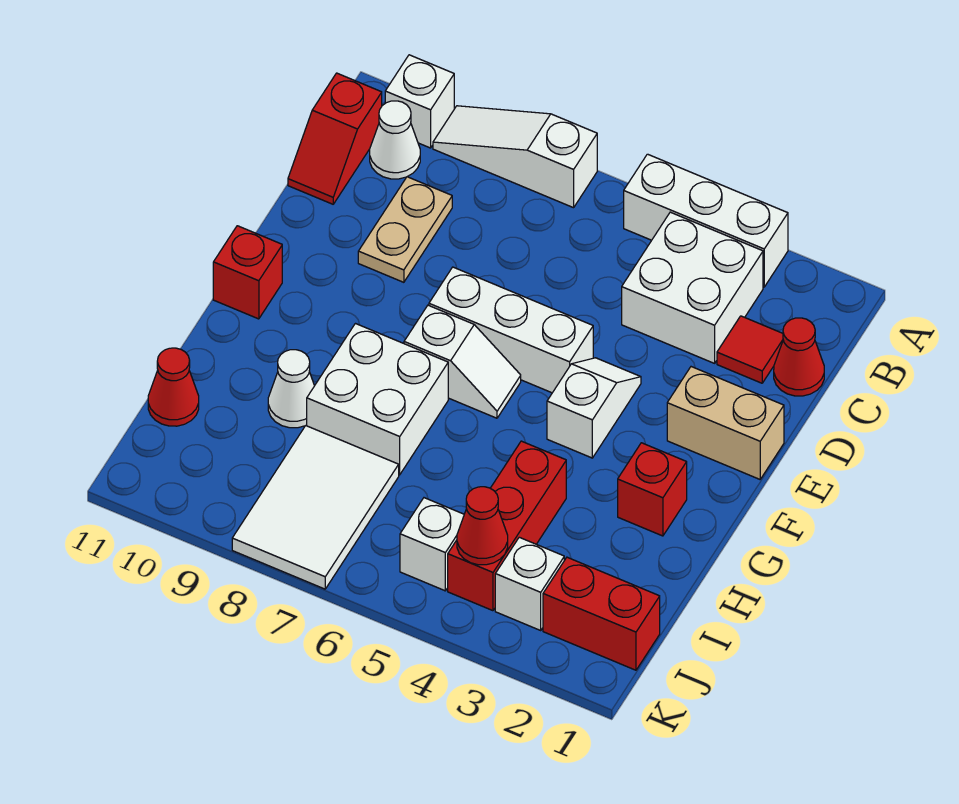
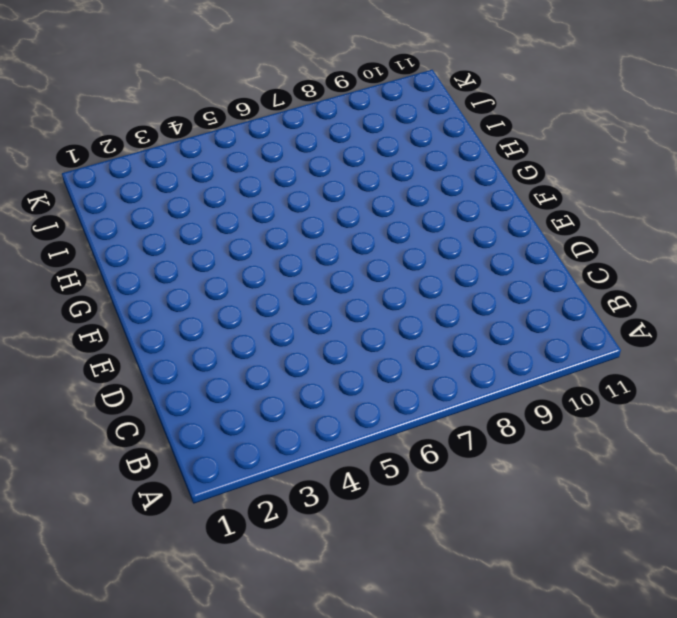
none -> white brick A3:A5 level 1
none -> white slope A7:A9 level 1 top 7
none -> white brick A10 level 1

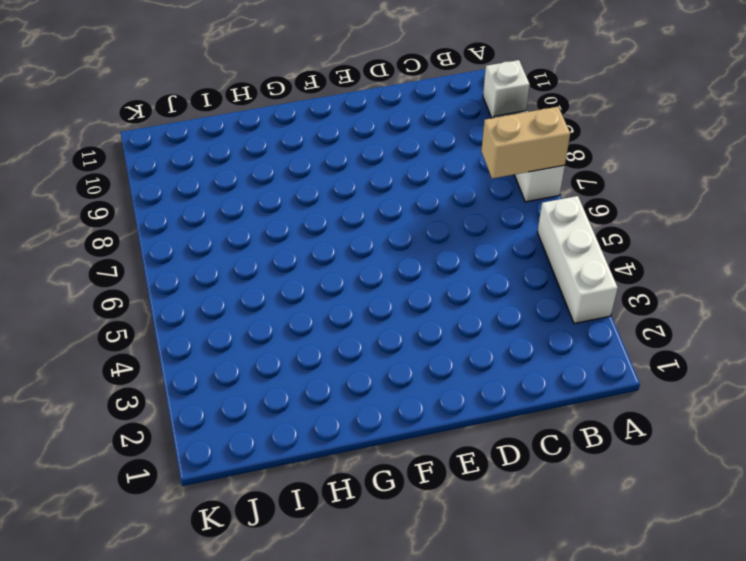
tan brick A7:B7 level 2 -> tan brick E1:E2 level 1
none -> white brick B3:C4 level 1
none -> white cone B10 level 1
none -> red slope B11:C11 level 1 top B

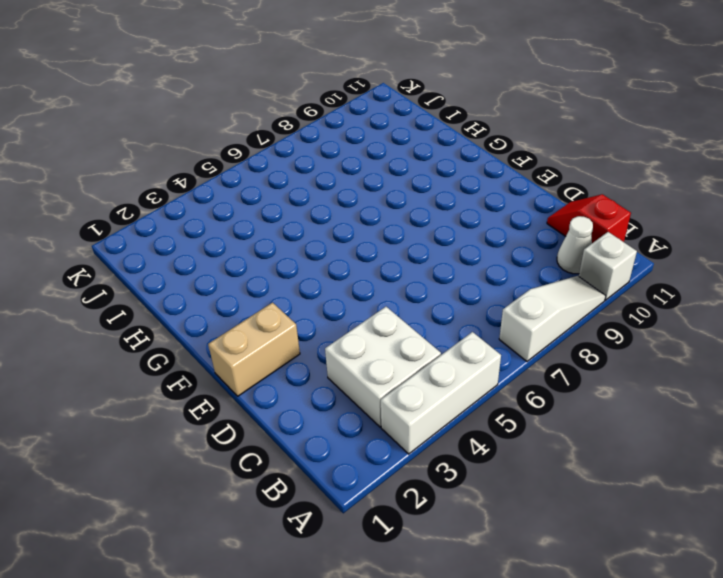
none -> red cone C1 level 1
none -> red tile C2 level 1
none -> tan plate C9:D9 level 1

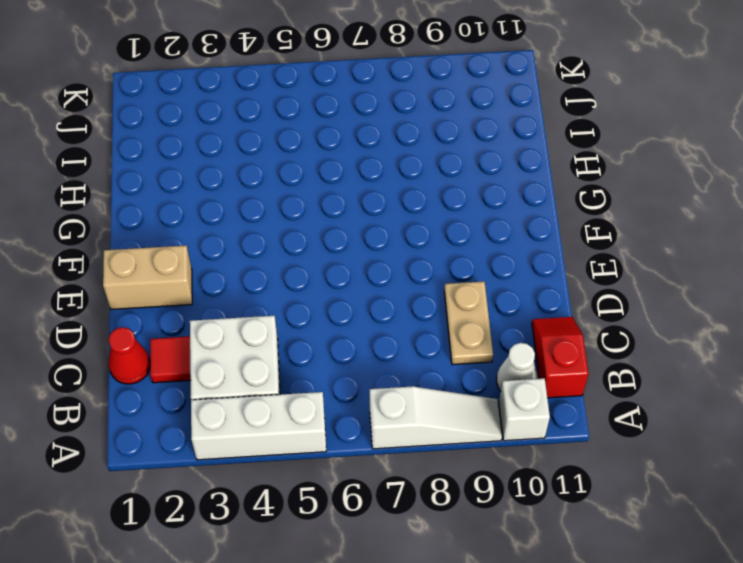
none -> white slope E4:F4 level 1 top F
none -> white brick E5:E7 level 1
none -> white slope F6:F7 level 1 top 7

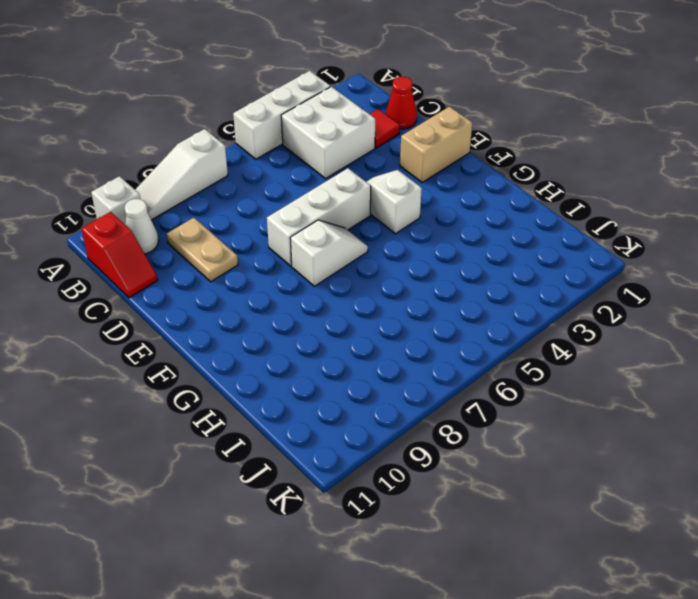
none -> red brick F11 level 1
none -> red brick G2 level 1
none -> white brick G7:H8 level 1

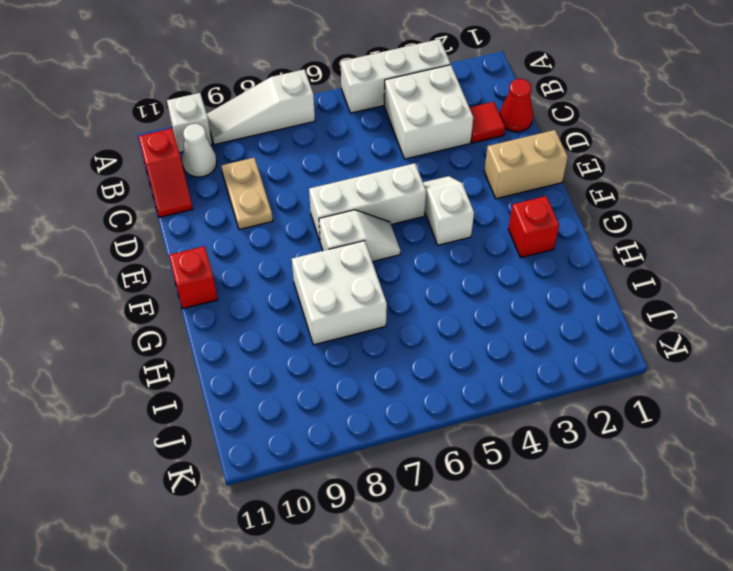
none -> red brick H4:J4 level 1
none -> white cone H9 level 1
none -> white tile I7:K8 level 1

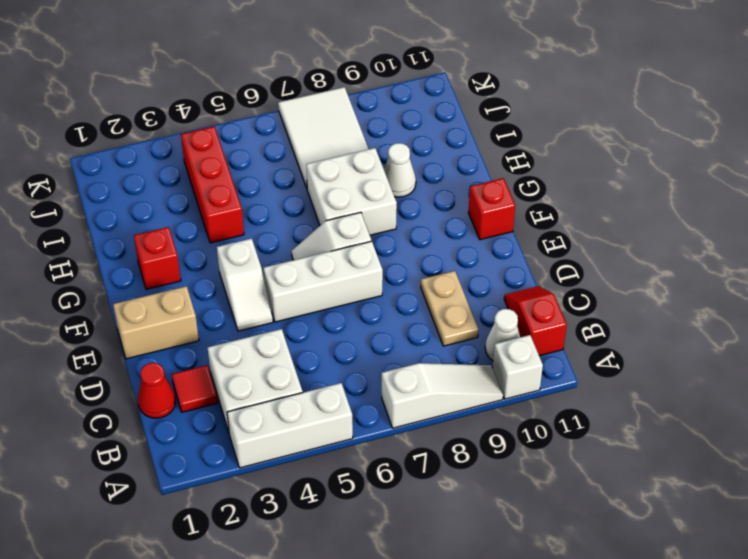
none -> red cone I11 level 1
none -> red brick J1:J2 level 1
none -> white brick J3 level 1

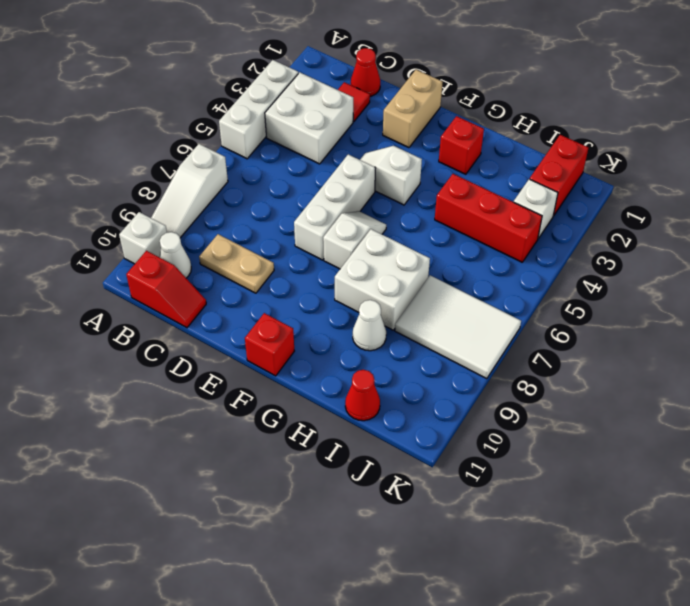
none -> white brick J5 level 1
none -> red cone J4 level 2

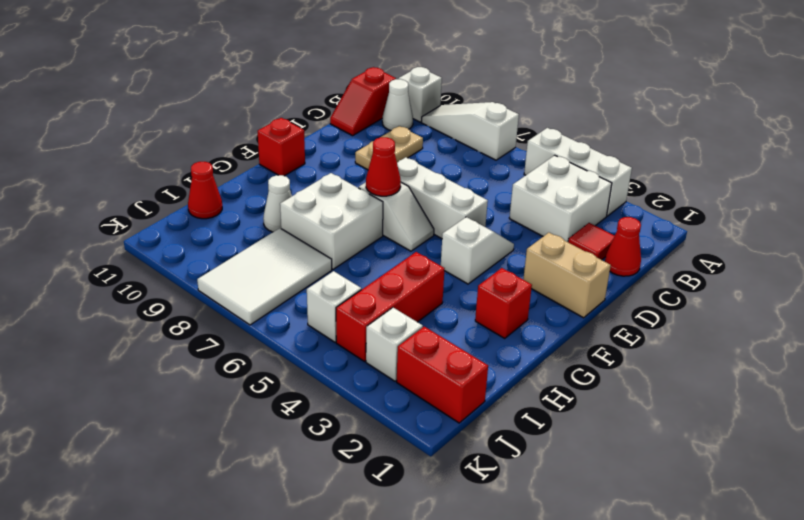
red cone F7 level 2 -> red cone J4 level 2

